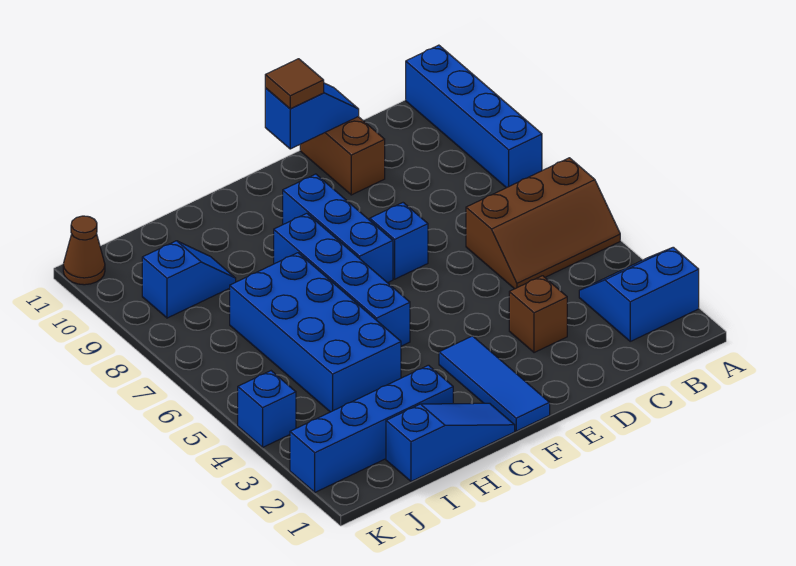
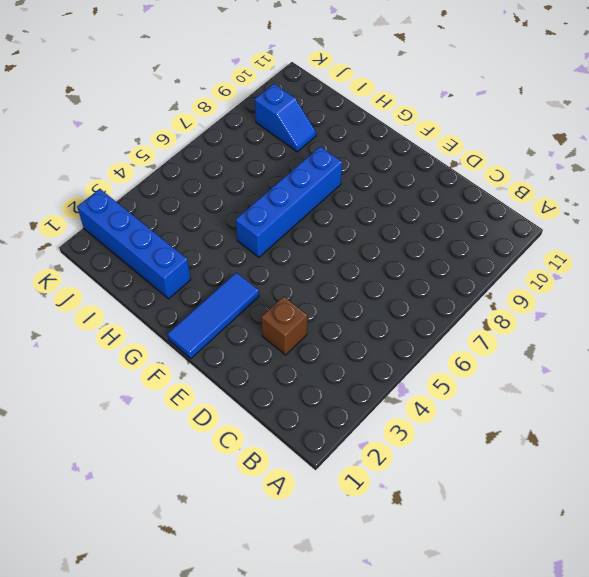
none -> blue slope A2:B3 level 1 top 2
none -> brown slope A5:C6 level 1 top 6
none -> blue brick A8:A11 level 1

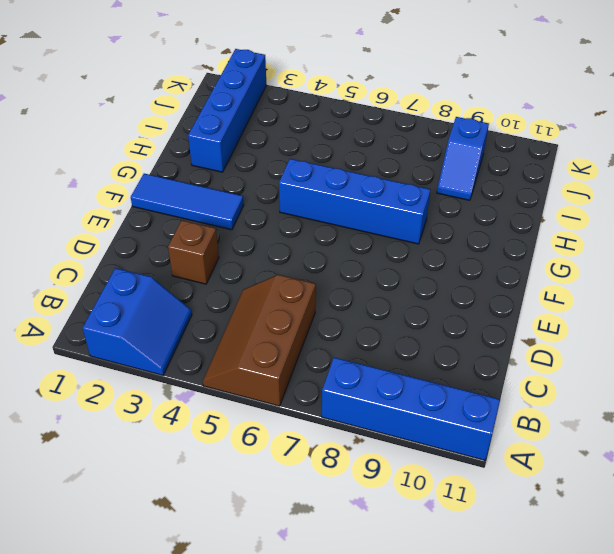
none -> brown brick D10:D11 level 1
none -> blue brick E7 level 1
none -> blue brick F7:F9 level 1

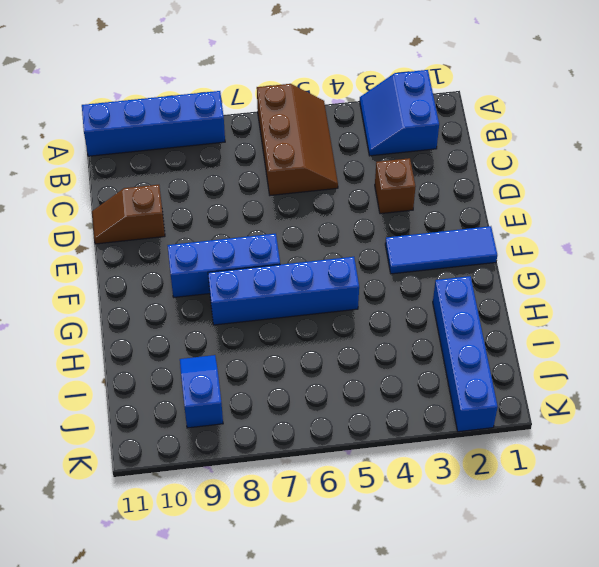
brown slope D10:D11 level 1 top 10 -> brown brick D10:D11 level 1
none -> blue brick E7 level 1
none -> blue slope G1:I1 level 1 top I
none -> blue brick H4:I7 level 1

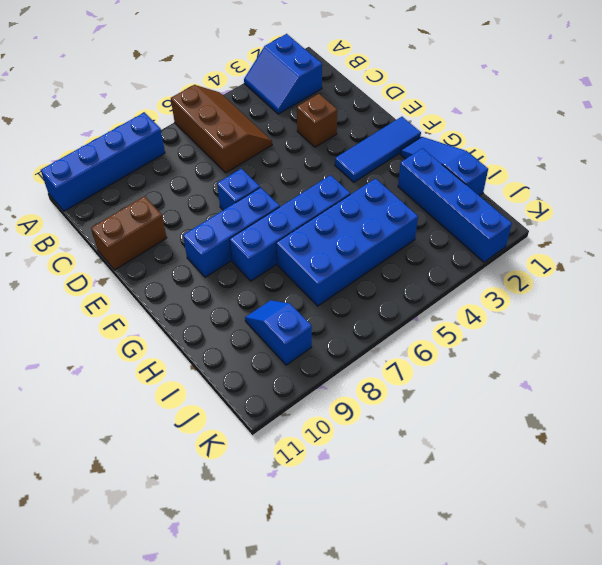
none -> blue brick K4 level 1
none -> brown cone K11 level 1
none -> blue slope D11:E11 level 2 top E

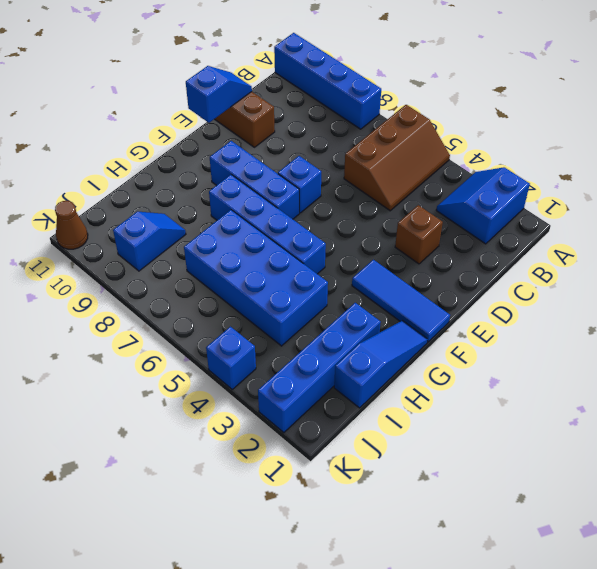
none -> brown tile E11 level 3

